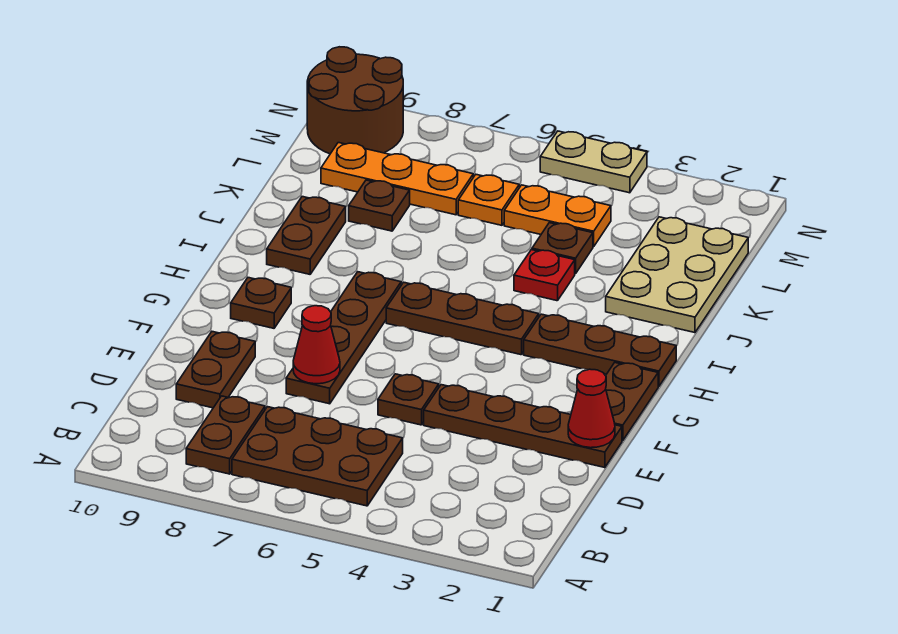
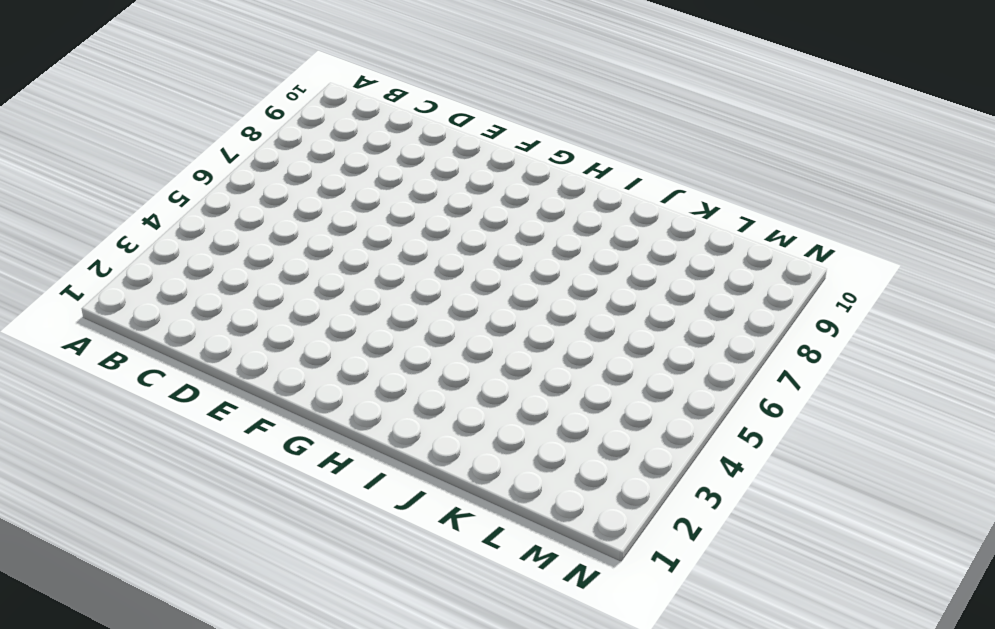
none -> brown plate B5:C7 level 1
none -> brown plate B8:C8 level 1
none -> brown plate D9:E9 level 1

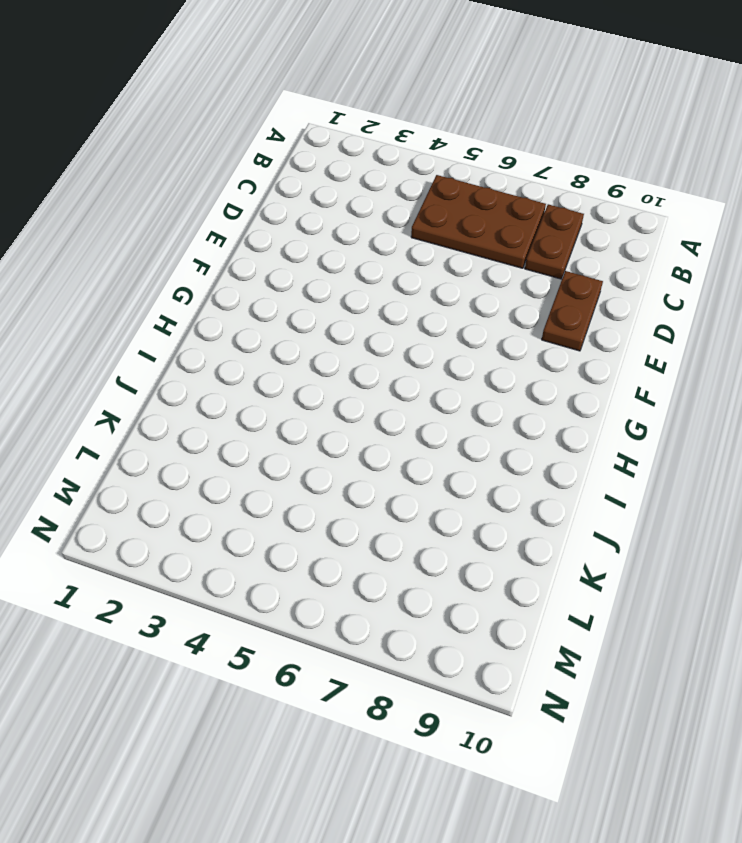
none -> brown plate E1:E4 level 1
none -> brown plate E5 level 1
none -> brown plate E7:H7 level 1

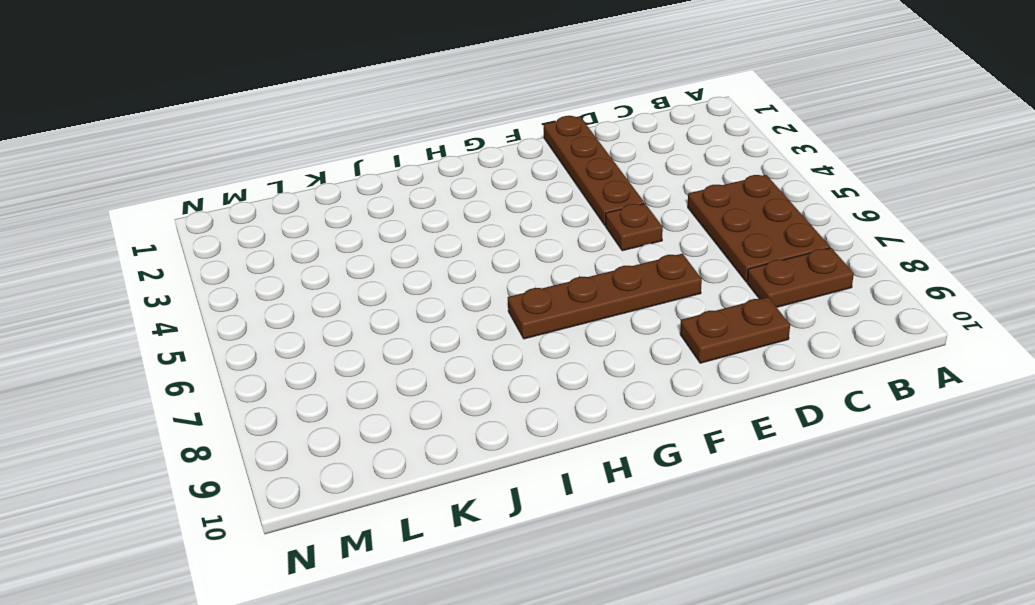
none -> brown plate F1:G1 level 1
none -> brown plate G9 level 1
none -> brown plate H1:H3 level 1

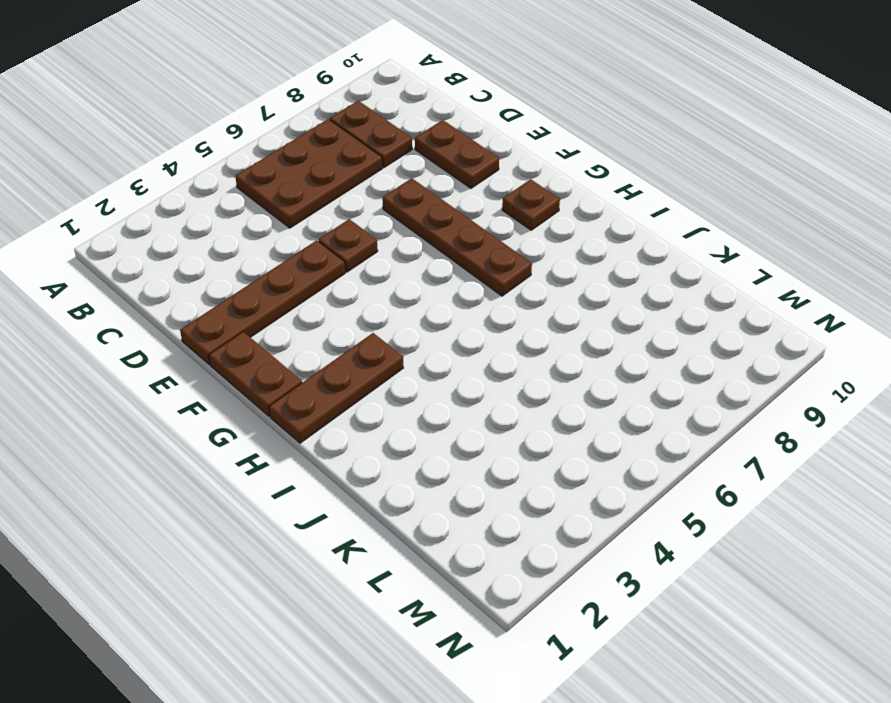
none -> brown plate H4:H6 level 1
none -> brown plate I9:J9 level 1
none -> tan plate J1:L2 level 1

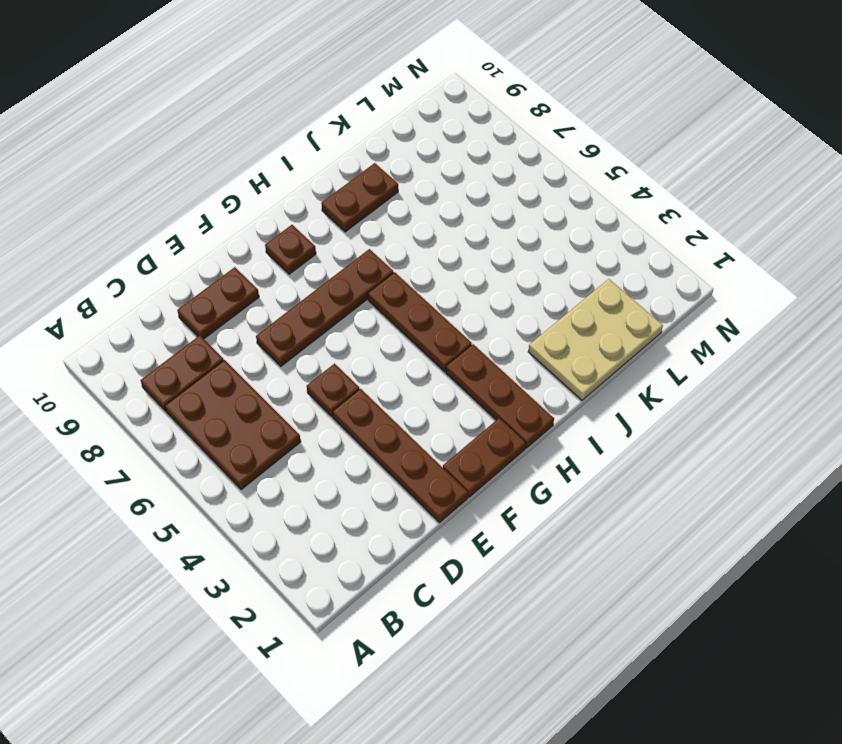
none -> red plate J4 level 1
none -> brown plate K4 level 1
none -> brown plate K8 level 1

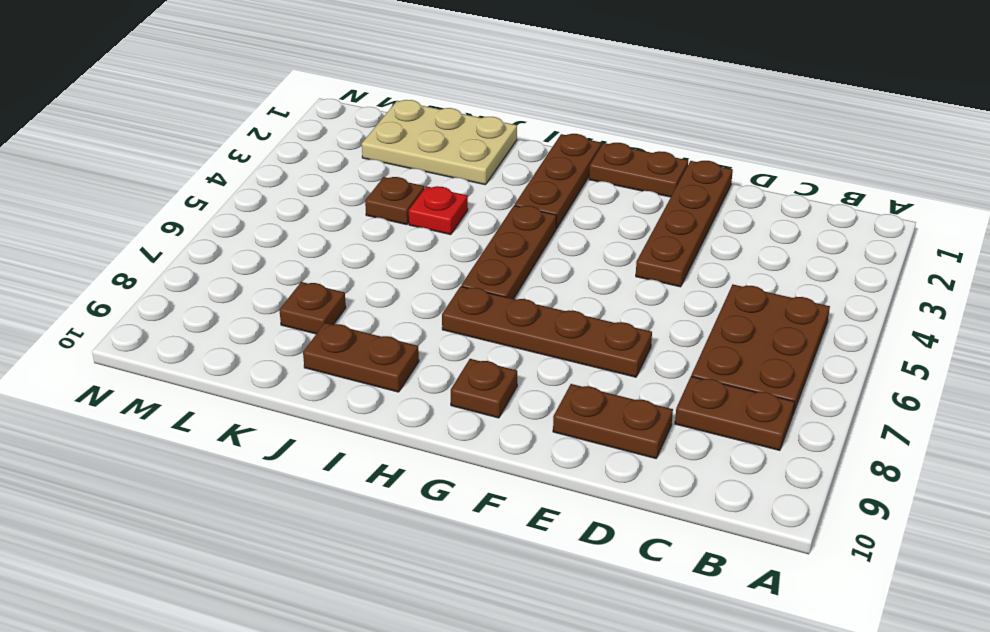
none -> brown plate E5 level 1
none -> orange plate L4:L5 level 1
none -> orange plate L6 level 1

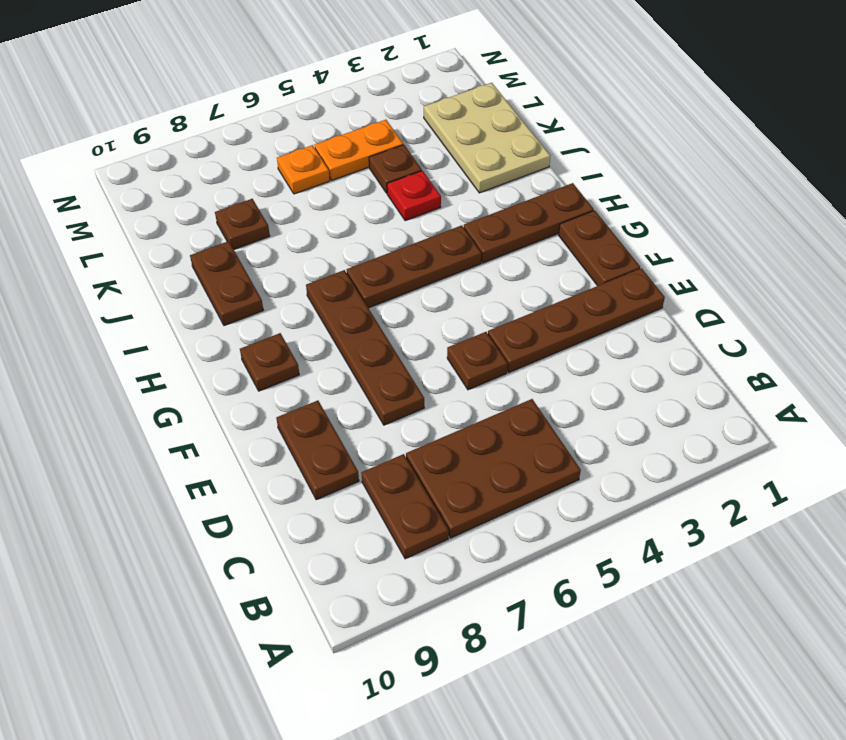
none -> orange plate L7:L9 level 1
none -> brown round brick M9:N10 level 1
none -> tan plate N4:N5 level 1

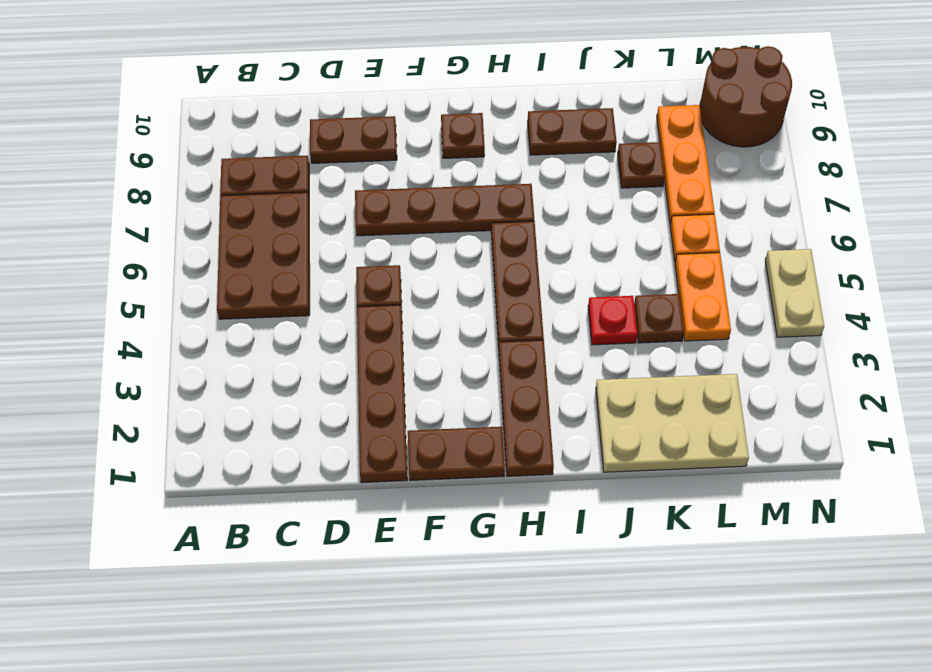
none -> red cone E1 level 2
none -> red cone E7 level 2

